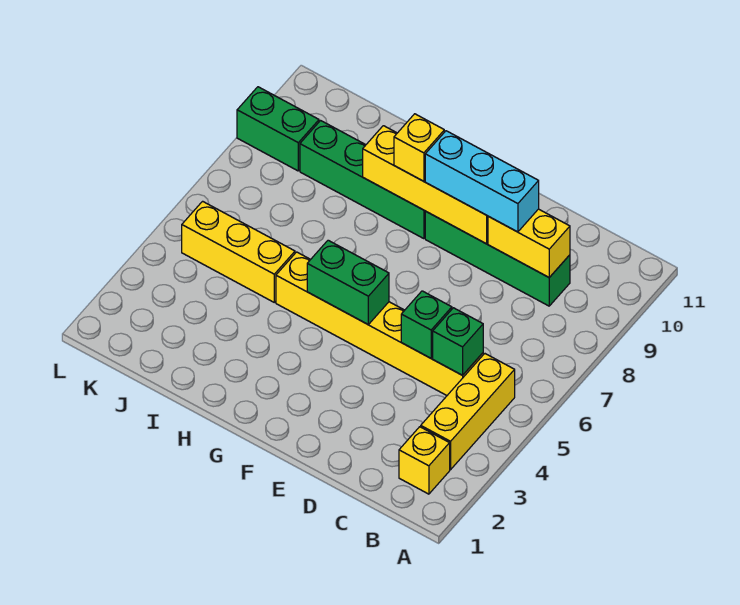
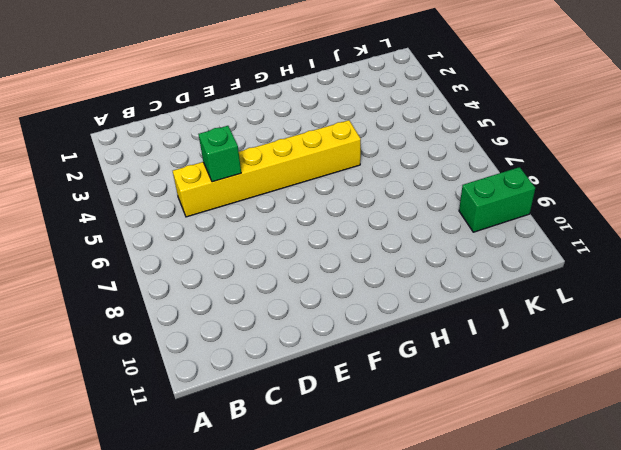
none -> yellow brick B2 level 1
none -> yellow brick B3:B5 level 1
none -> green brick C9:F9 level 1

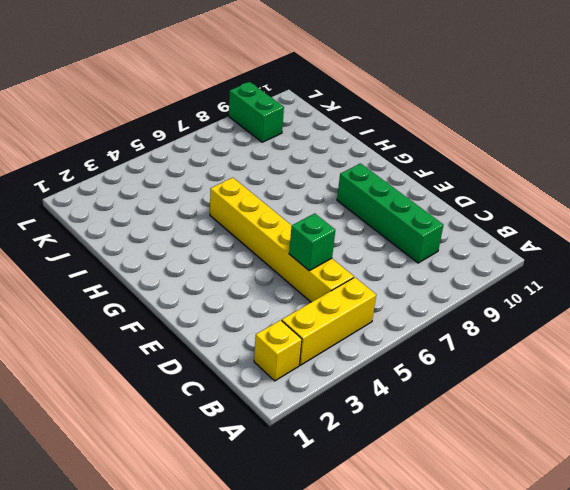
none -> green brick G9:J9 level 1
none -> yellow brick I5:K5 level 1
none -> green brick C5 level 2

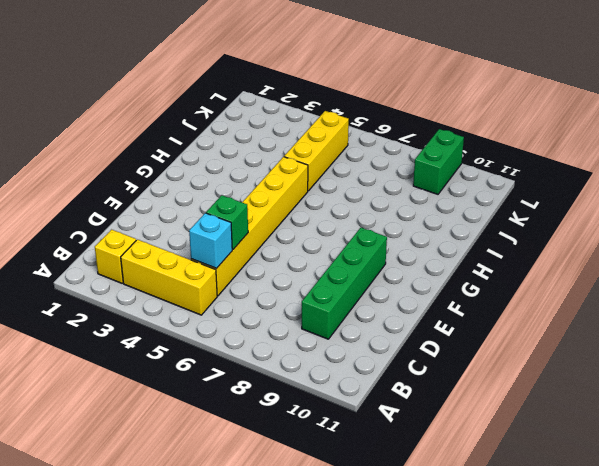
cyan brick C5 level 2 -> green brick C5 level 2
none -> green brick G9:J9 level 1
none -> yellow brick C9:D9 level 2
none -> yellow brick E9:H9 level 2

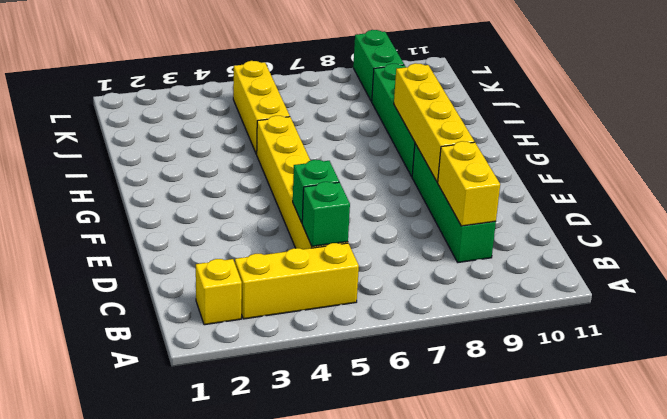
none -> green brick F5:G5 level 2
none -> cyan brick D9:F9 level 3
none -> yellow brick G9 level 3

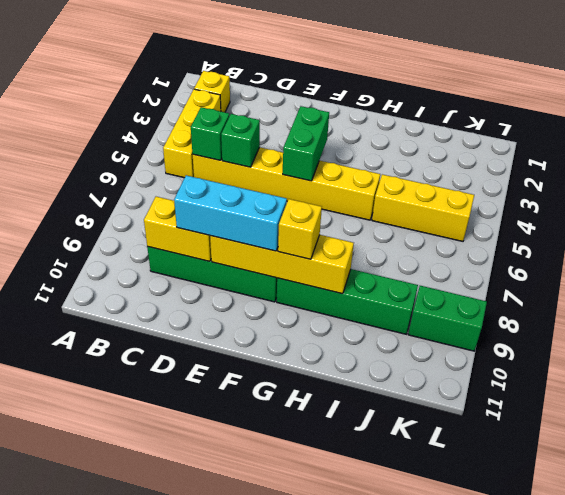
green brick F4:F5 level 2 -> green brick F5:G5 level 2

